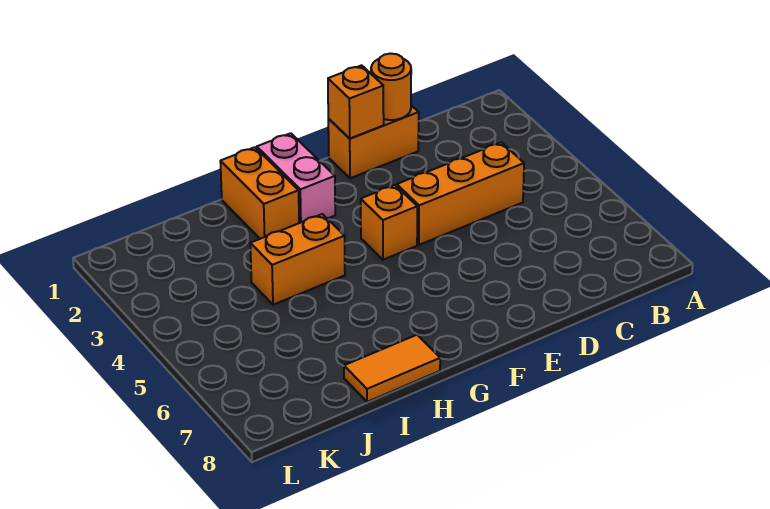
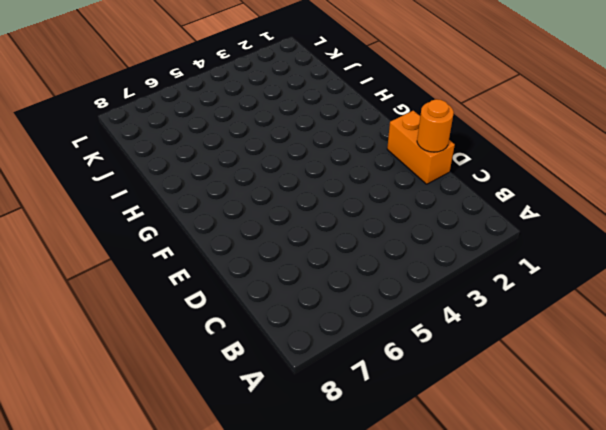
none -> orange brick C4:E4 level 1
none -> orange brick F4 level 1

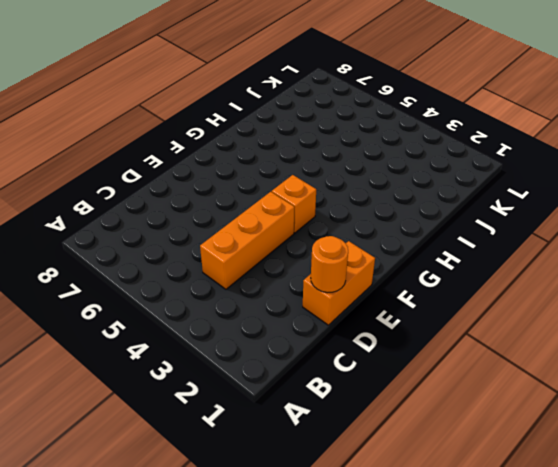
none -> pink brick G1:G2 level 1
none -> orange brick H1:H2 level 1

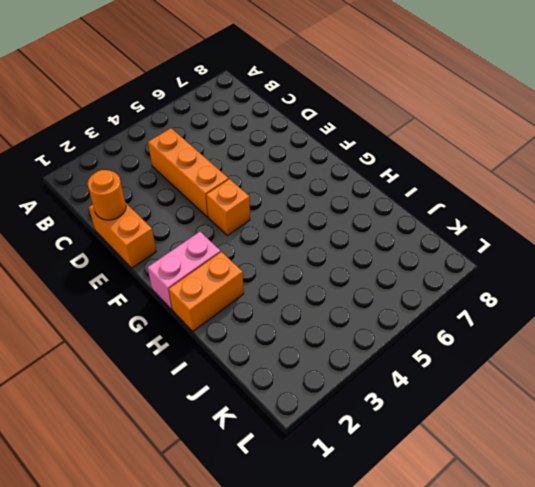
none -> orange brick H4:I4 level 1
none -> orange tile H8:I8 level 1

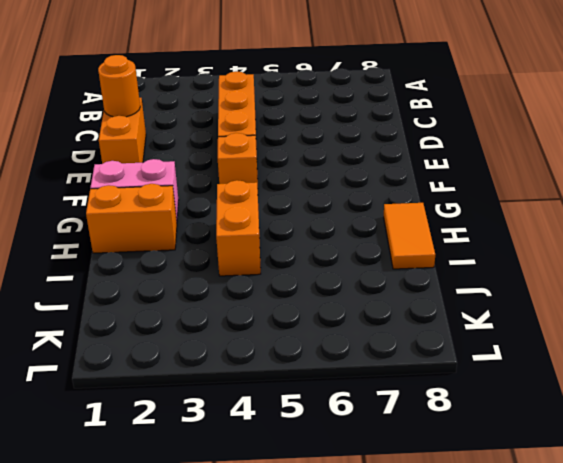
none -> orange brick E1 level 2

